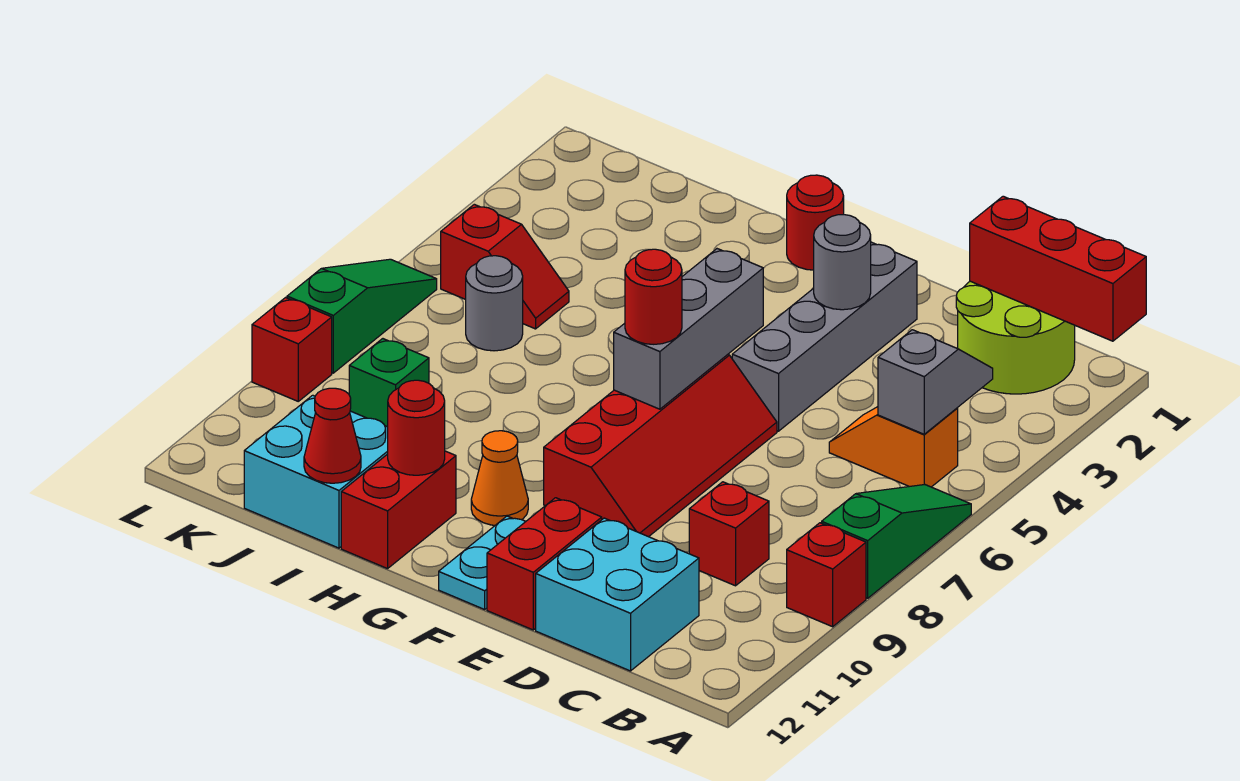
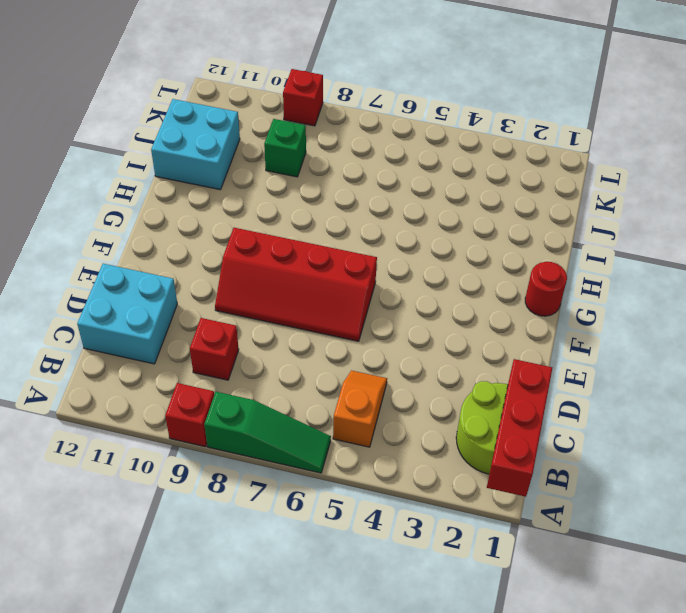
none -> grey brick E2:E5 level 1
none -> red brick E11:E12 level 1
none -> cyan plate F11:F12 level 1

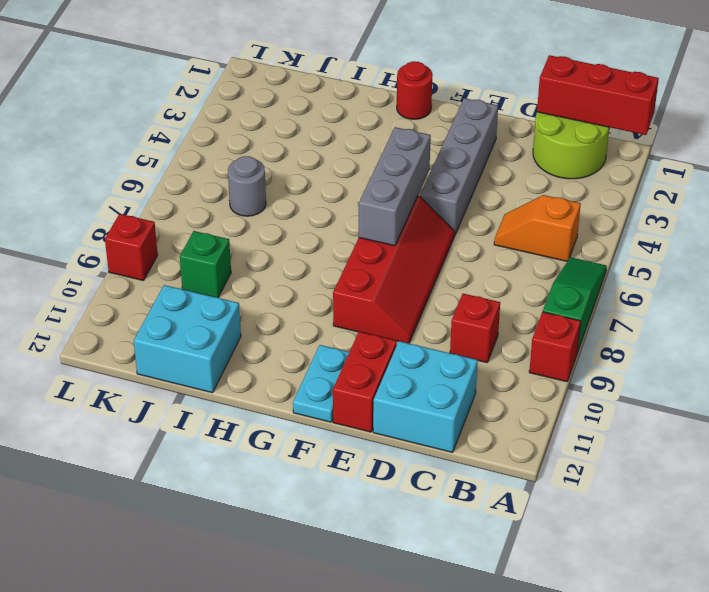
none -> orange cone G10 level 1
none -> red brick H11:H12 level 1
none -> red slope J5:K5 level 1 top K

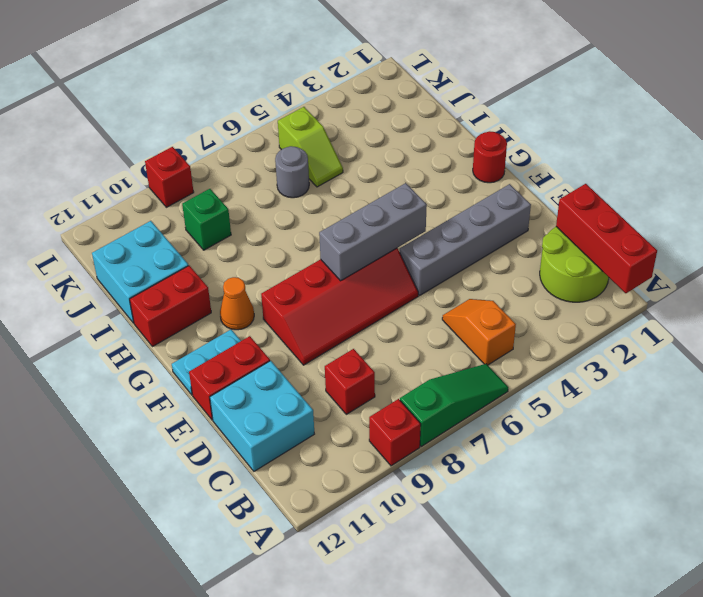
lime slope J5:K5 level 1 top K -> red slope J5:K5 level 1 top K
none -> green slope L6:L8 level 1 top 8
none -> grey slope B4:B5 level 2 top 5
none -> grey round brick E3 level 2

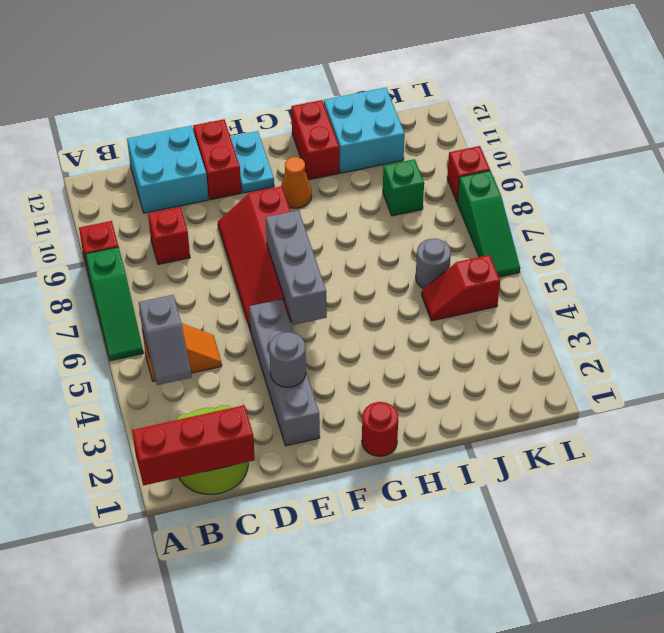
none -> red round brick H11 level 2
none -> red cone I12 level 2
none -> red round brick F7 level 3

